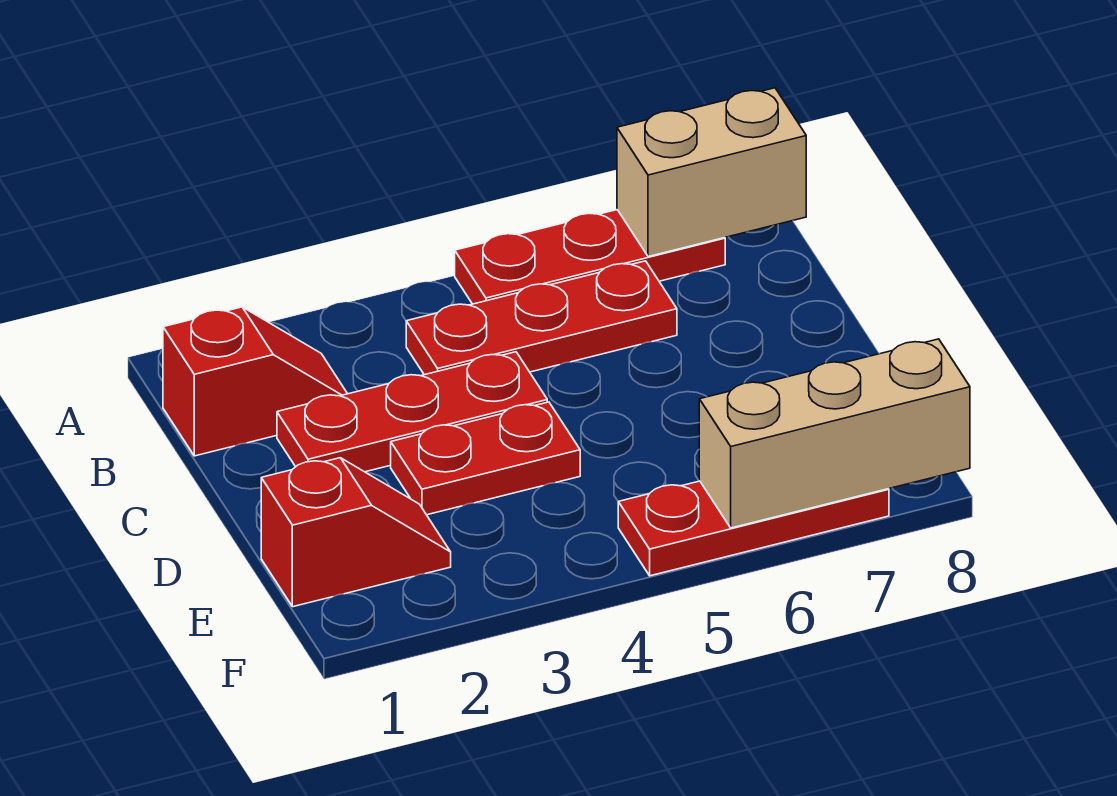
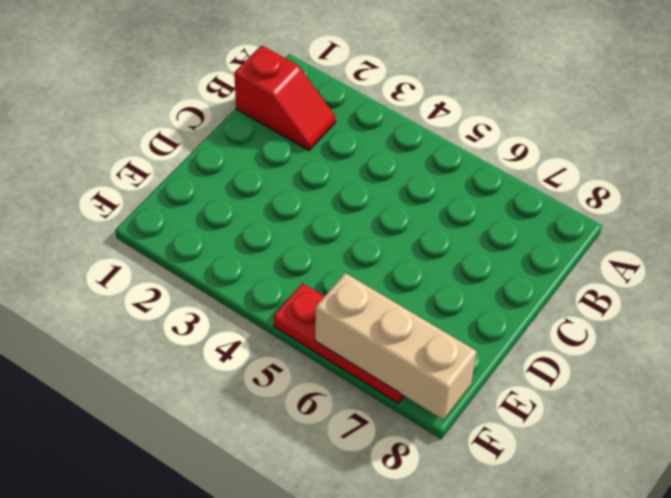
none -> red plate A5:A7 level 1
none -> red plate B4:B6 level 1

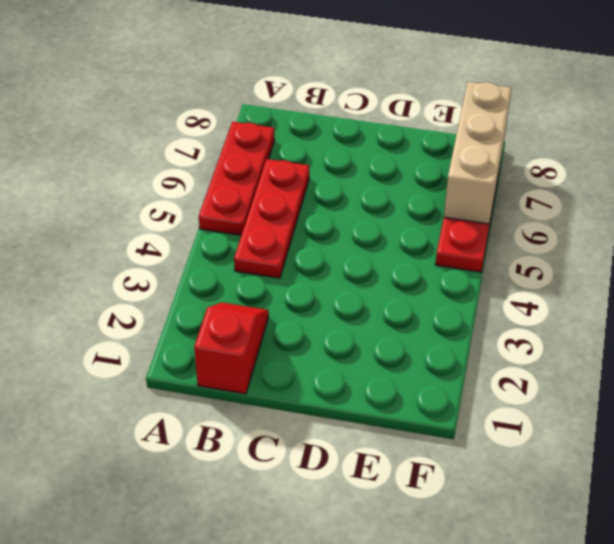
none -> red plate C2:C4 level 1
none -> red plate D3:D4 level 1

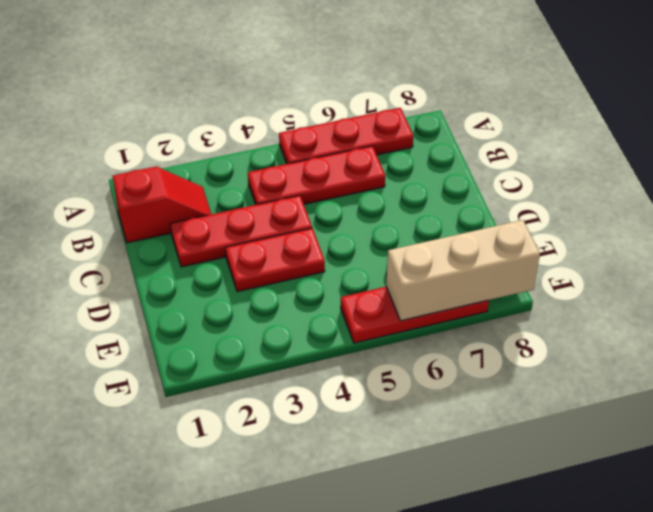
none -> red slope E1:E2 level 1 top 1
none -> tan brick A7:A8 level 2

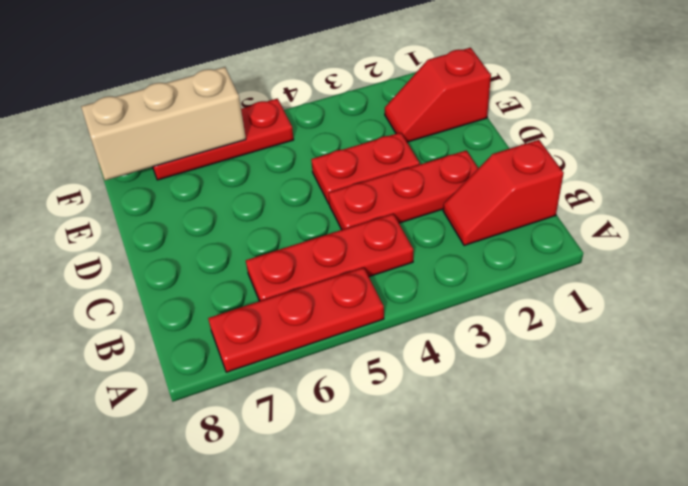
none -> tan brick A7:A8 level 2

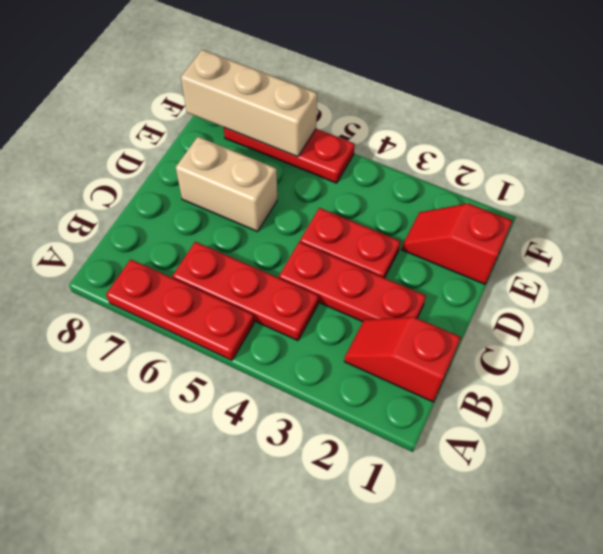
tan brick D6:D7 level 1 -> tan brick A7:A8 level 2

